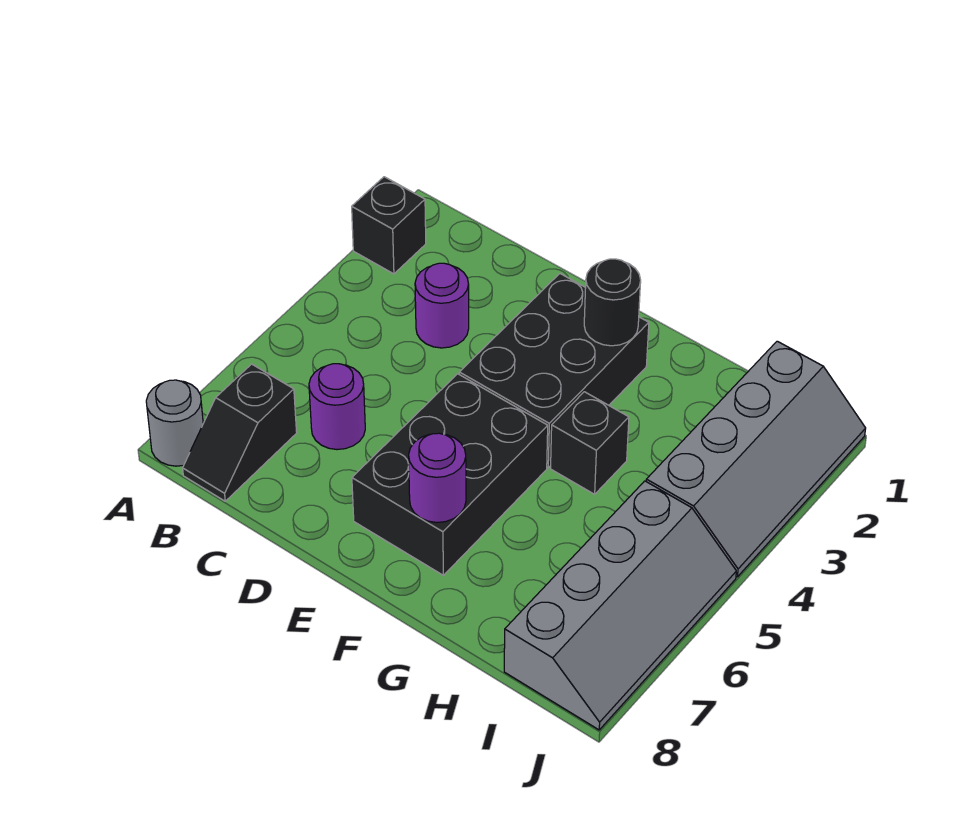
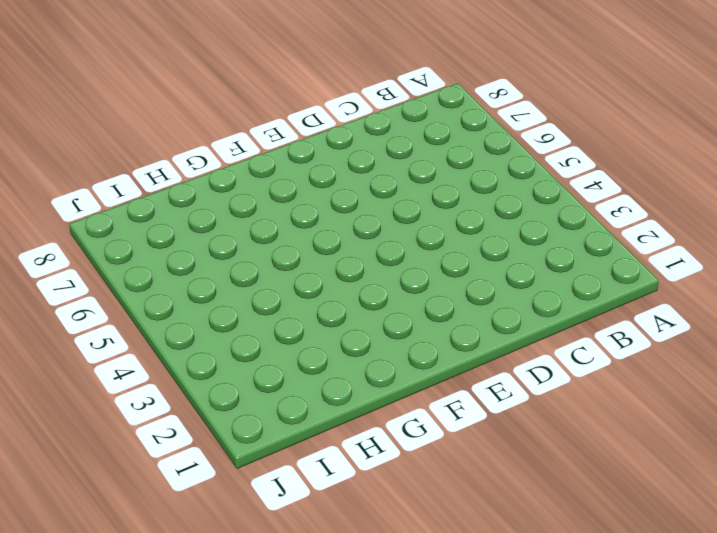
none -> black brick A2 level 1
none -> grey round brick A8 level 1
none -> black slope B7:B8 level 1 top 7

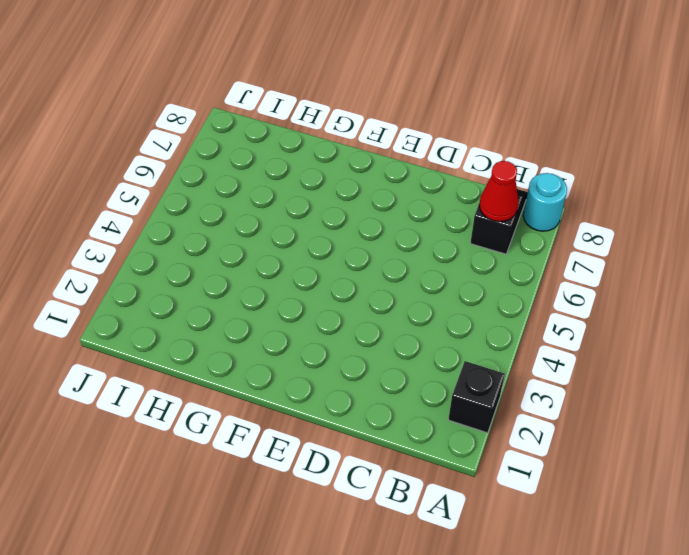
cyan round brick A8 level 1 -> grey round brick A8 level 1
red cone B7 level 2 -> none
none -> purple round brick C3 level 1
none -> purple round brick C6 level 1
none -> black brick E2:F4 level 1

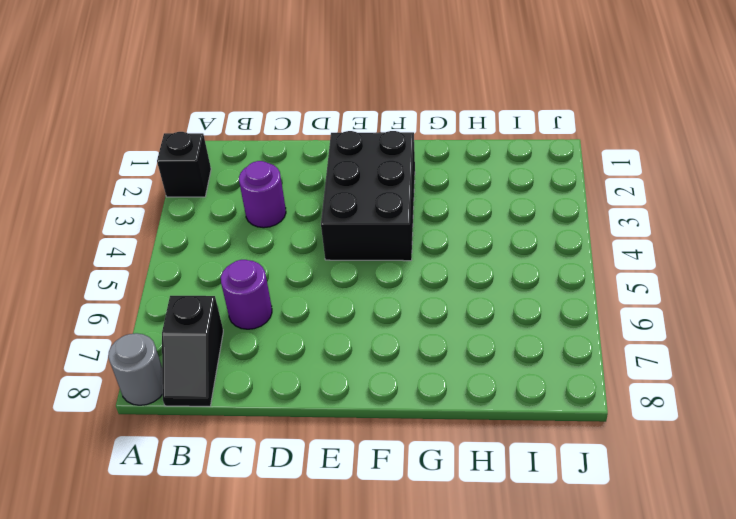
none -> black brick E5:F7 level 1
none -> black brick G4 level 1
none -> grey slope I1:J4 level 1 top I

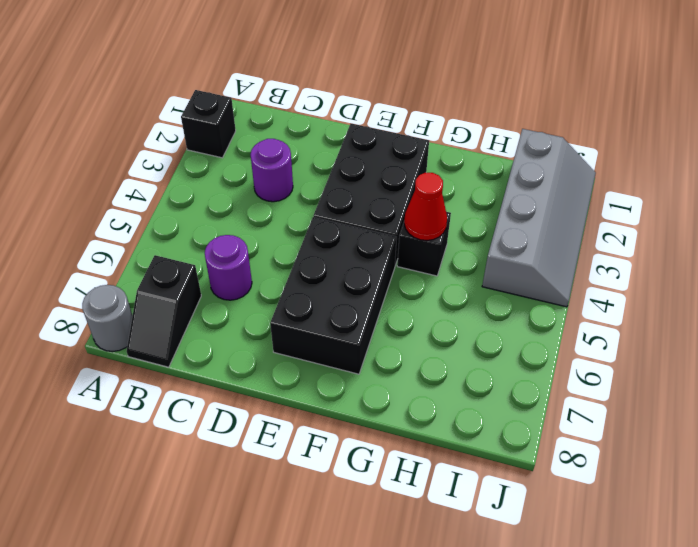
red cone G4 level 2 -> none
none -> grey slope I5:J8 level 1 top I
none -> black round brick F2 level 2
none -> purple round brick F7 level 2

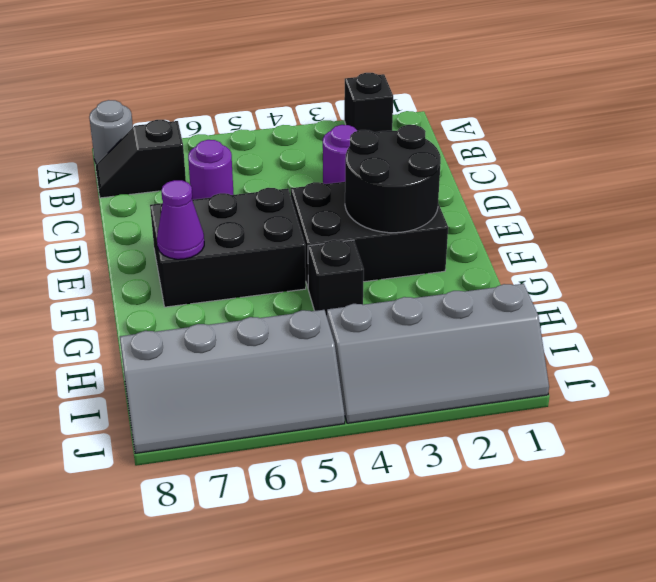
black round brick E2:F3 level 2 -> black round brick F2 level 2
purple cone F7 level 2 -> purple round brick F7 level 2

